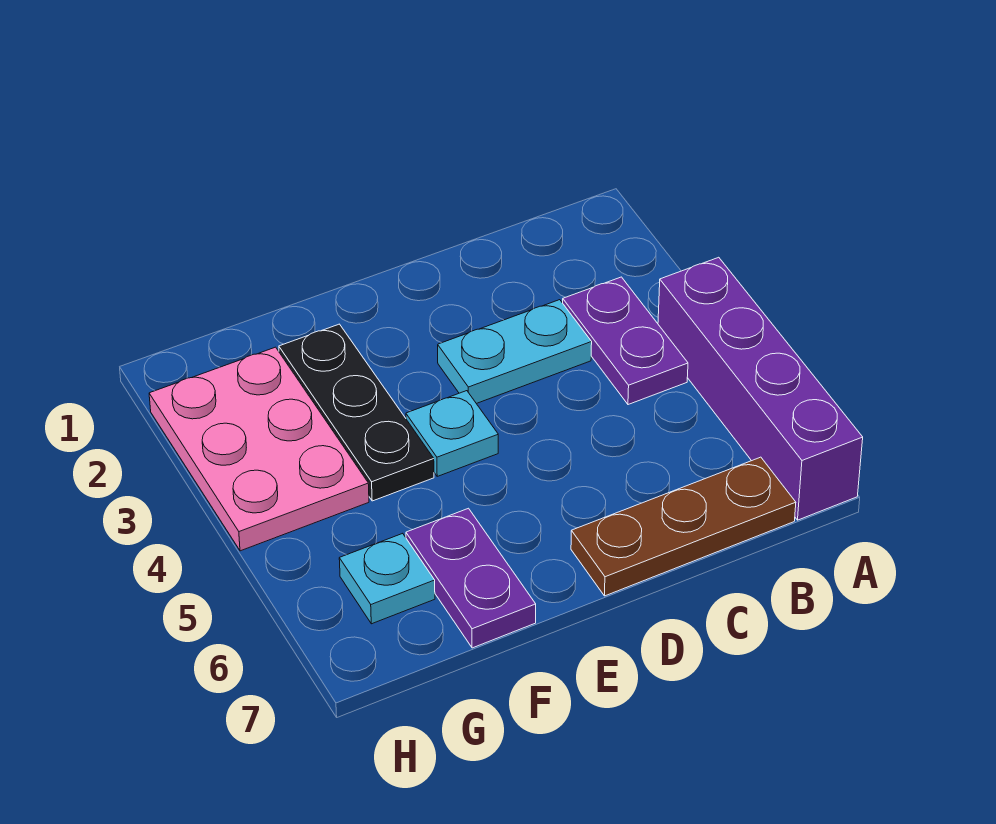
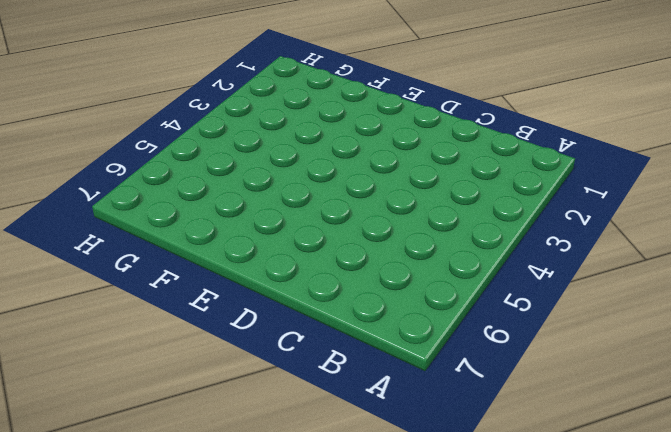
none -> purple brick A4:A7 level 1
none -> purple plate B3:B4 level 1

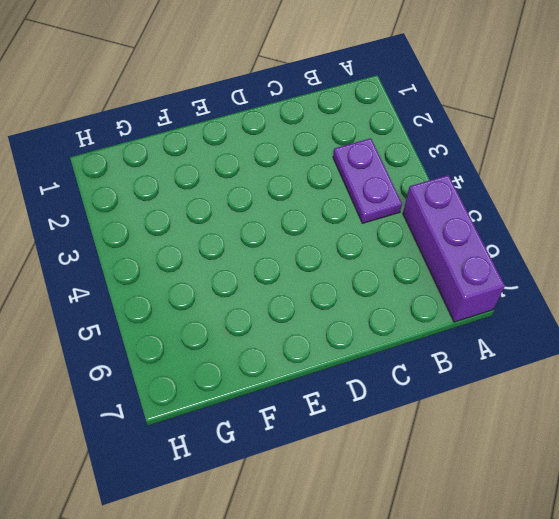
purple brick A5:A7 level 1 -> purple brick A4:A7 level 1
none -> brown plate B7:D7 level 1
none -> cyan plate C3:D3 level 1

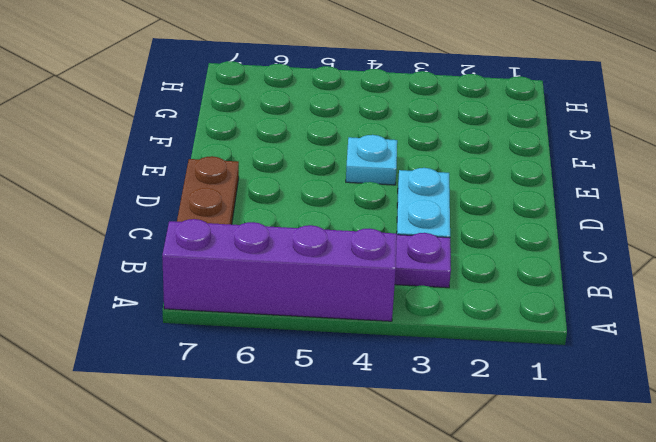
none -> black plate F2:F4 level 1
none -> purple plate F6:F7 level 1

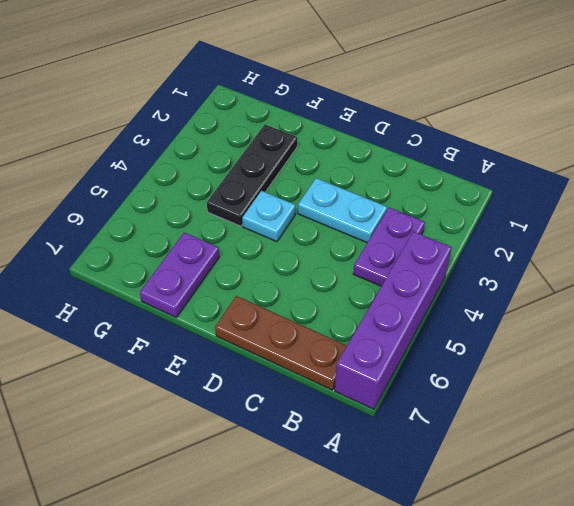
none -> pink plate G2:H4 level 1
none -> cyan plate G6 level 1

